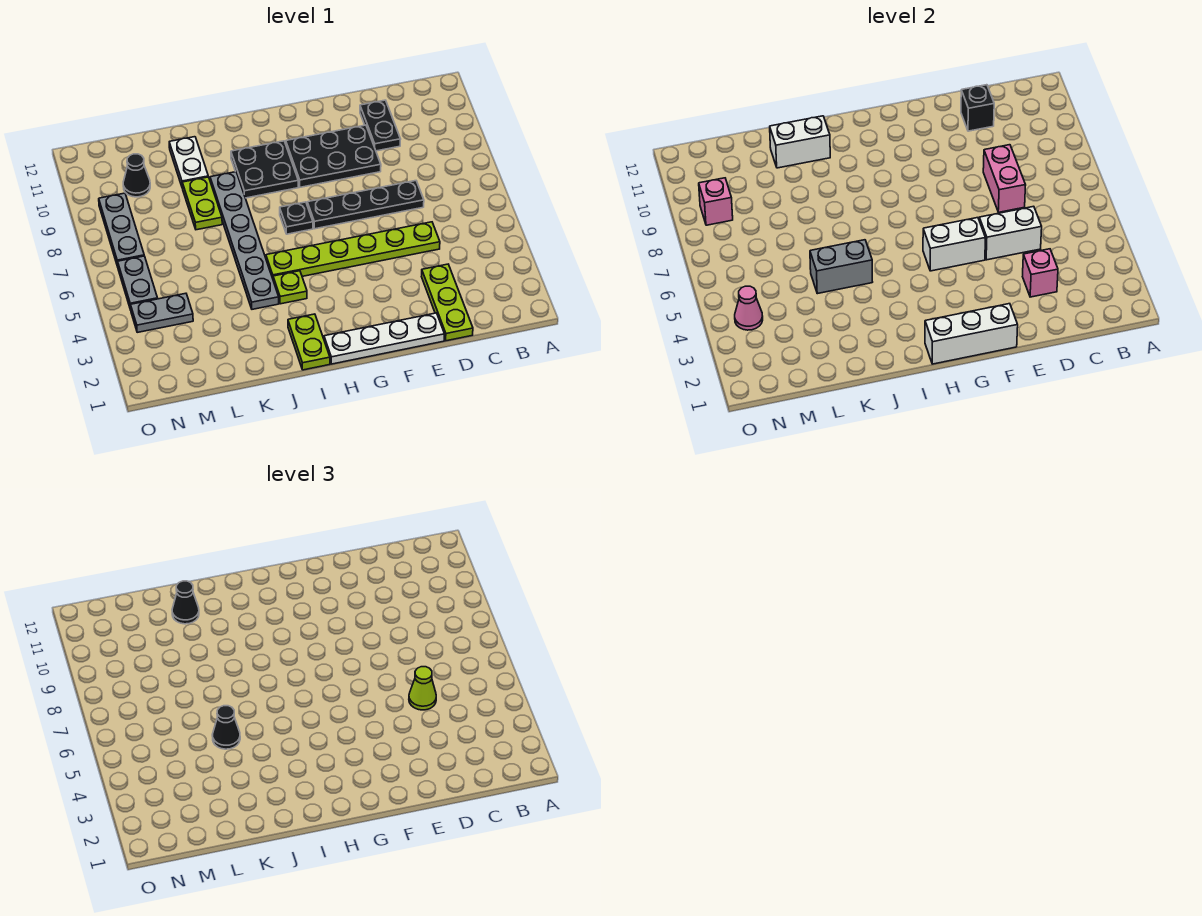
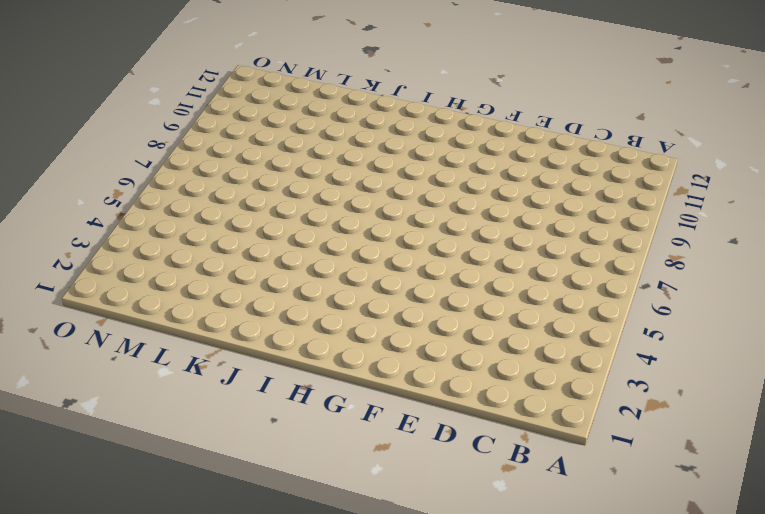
none -> lime plate D1:D3 level 1
none -> lime plate D5:I5 level 1
none -> black plate D7:G7 level 1
none -> black plate D10:D11 level 1

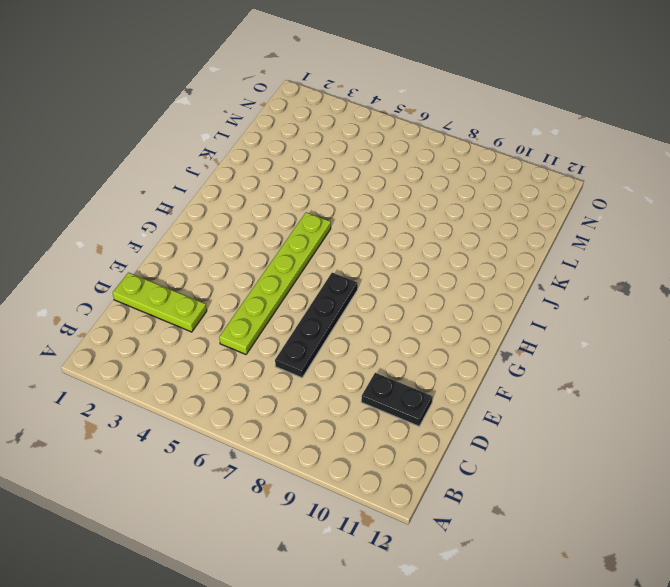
none -> white plate E1:H1 level 1
none -> black plate E9:G10 level 1
none -> black plate H7 level 1
none -> black plate H9:I10 level 1

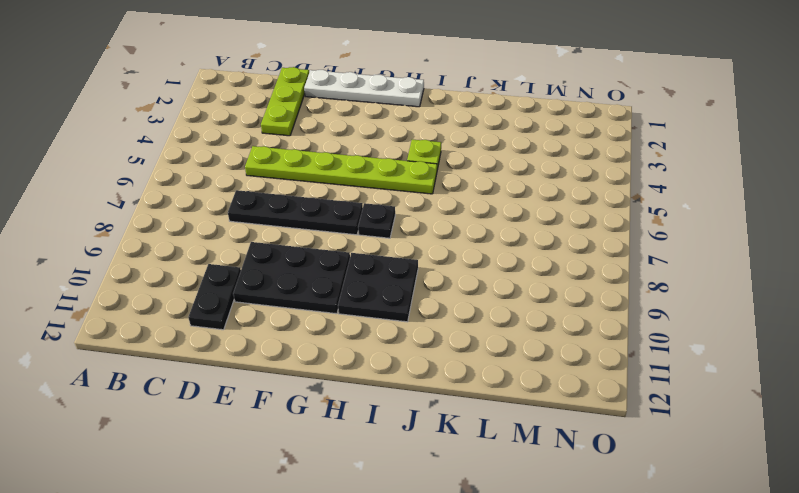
none -> lime plate I1:I2 level 1
none -> grey plate J4:J9 level 1
none -> lime plate K8:K9 level 1
none -> white plate K10:K11 level 1

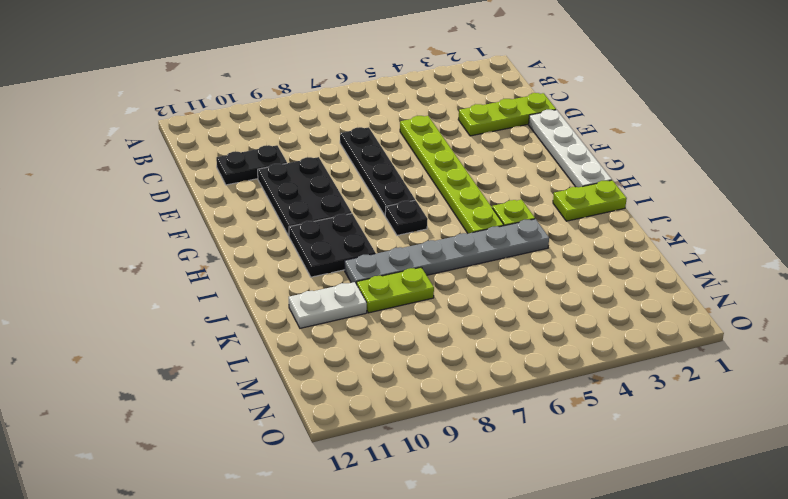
none -> grey plate M4:N4 level 1
none -> black cone M10 level 1
none -> grey plate N5:N6 level 1
none -> grey plate N7:N9 level 1

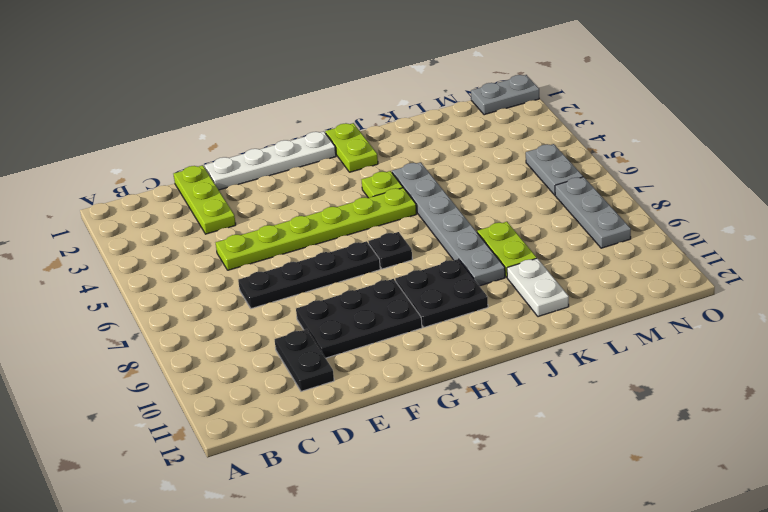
grey plate N1:O1 level 1 -> grey plate M4:N4 level 1
none -> black cone M10 level 1
none -> pink brick D3 level 2
none -> white brick D5:E5 level 2
none -> pink brick D7:D8 level 2

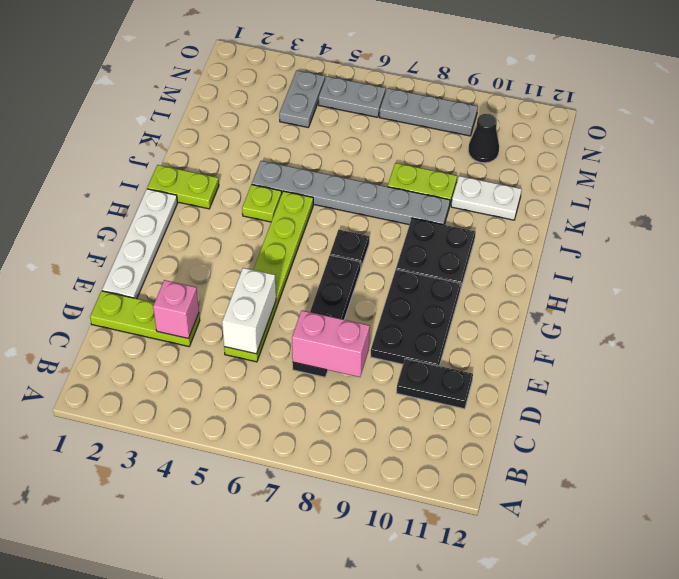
none -> black brick D11 level 2
none -> white brick F1:H1 level 2
none -> white brick F5:G5 level 2
none -> grey brick J5:K5 level 2

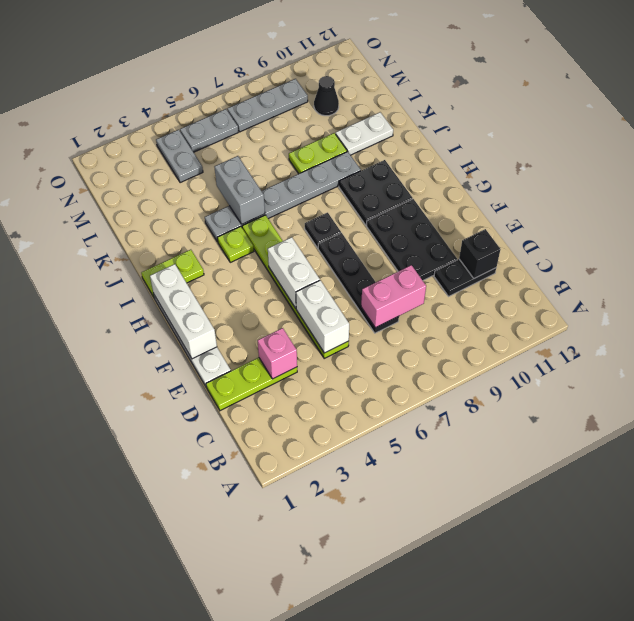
none -> white brick J11:K11 level 2
none -> pink cone N4 level 2
none -> pink brick N9 level 2
none -> lime cone D5 level 3

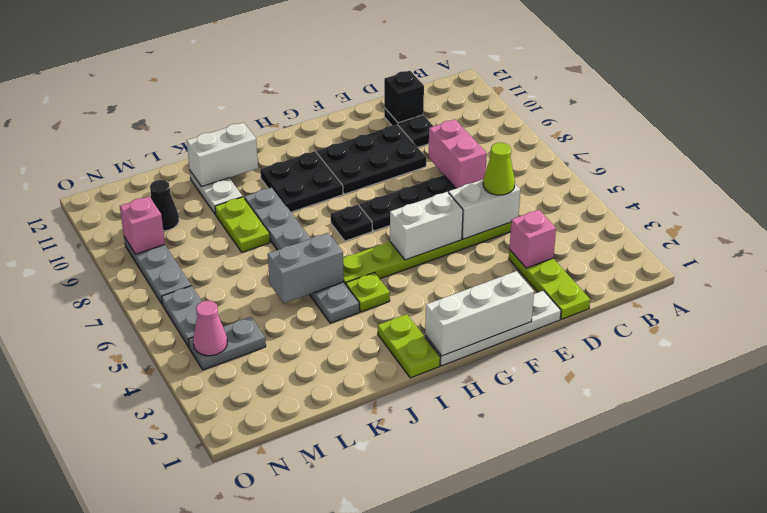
none -> black cone K5 level 3
none -> black cone K11 level 3

